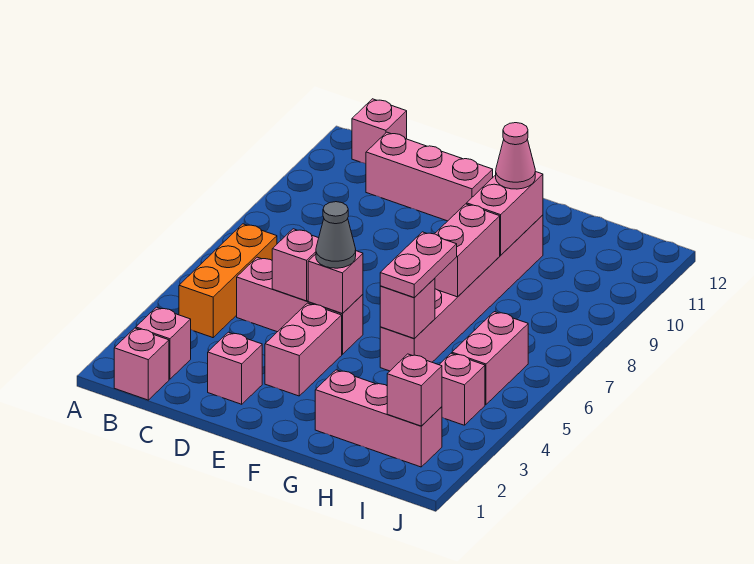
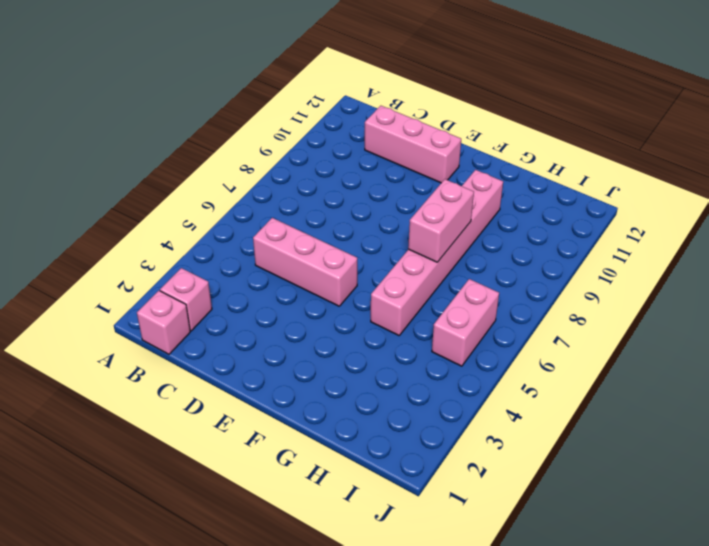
none -> orange brick B4:B6 level 1
none -> pink brick B12 level 1
none -> pink brick D2 level 1

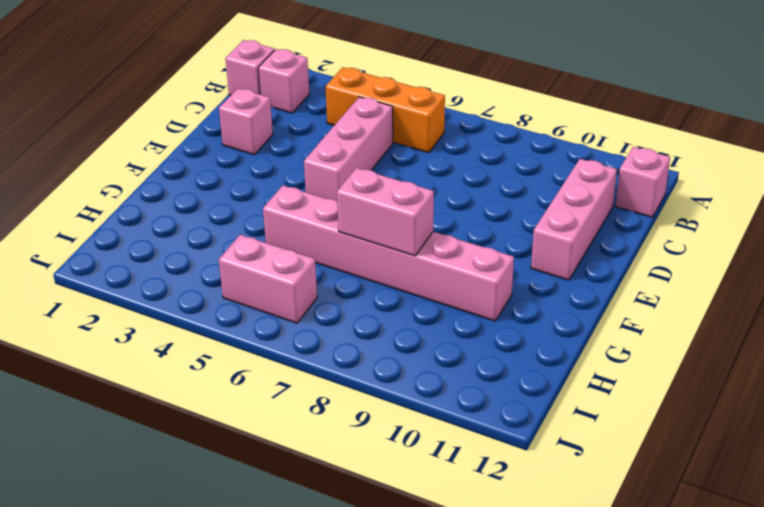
none -> pink brick E3:E4 level 1
none -> pink brick G2:I2 level 1
none -> pink brick I4 level 1

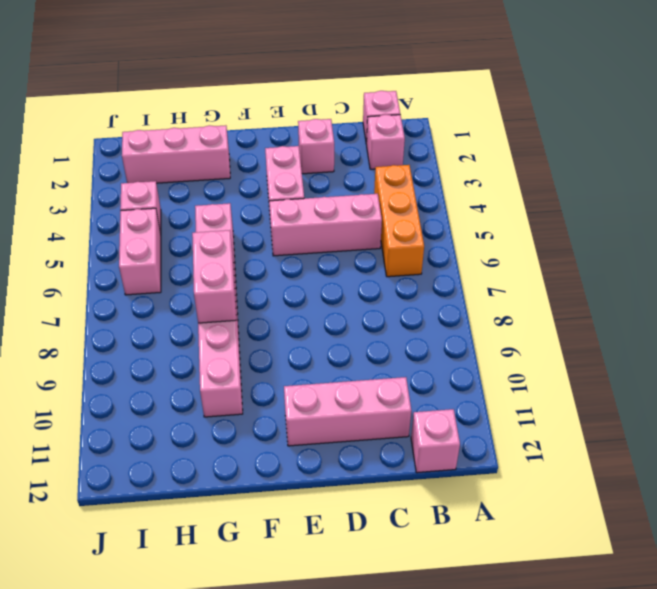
none -> pink brick D5 level 2
none -> pink brick E5 level 2
none -> pink brick G5 level 2

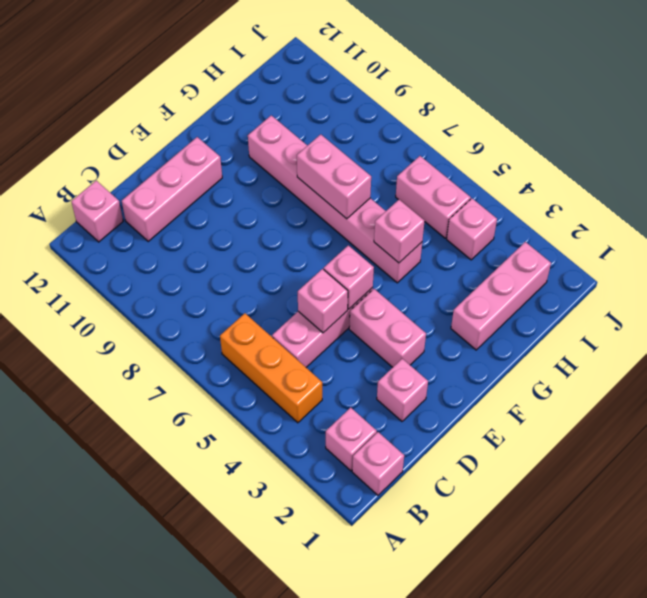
none -> pink brick G9:G10 level 2
none -> pink brick I2 level 2
none -> grey cone E5 level 3

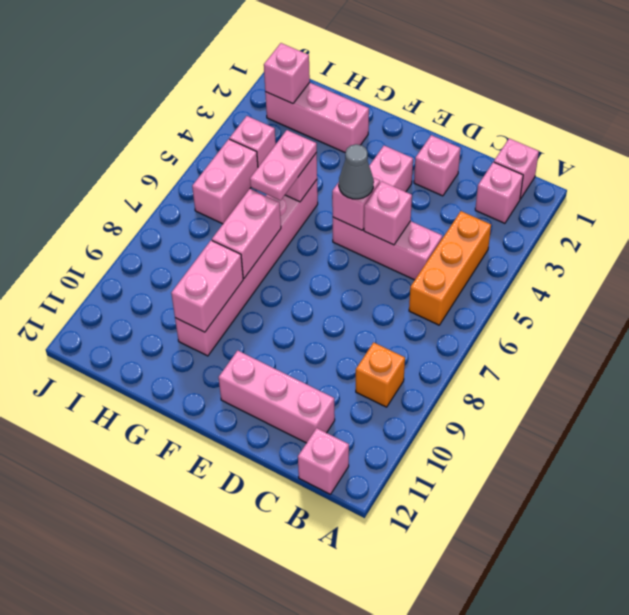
orange brick B9 level 1 -> none
none -> pink cone G10 level 3

